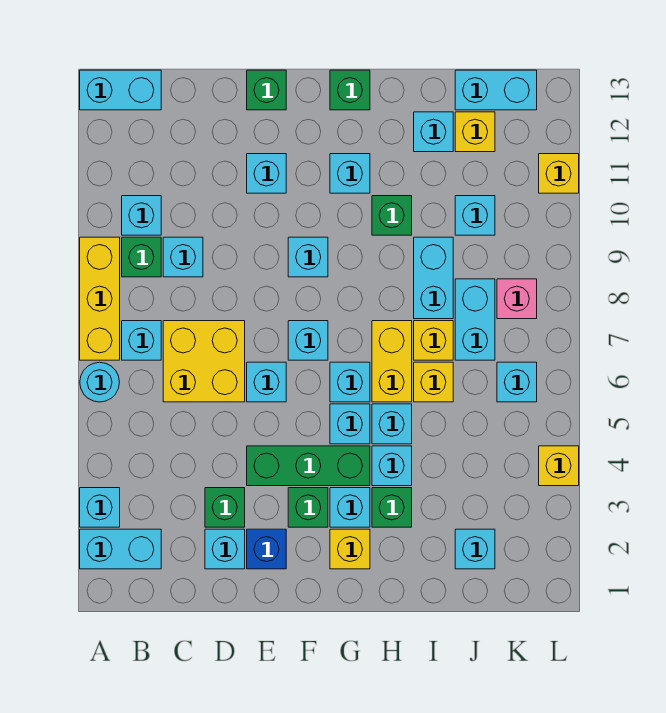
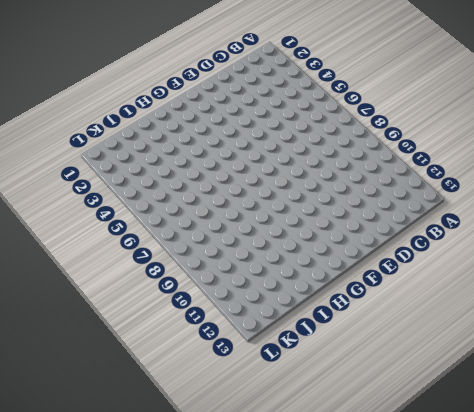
none -> cyan brick A2:B2 level 1
none -> cyan brick A3 level 1
none -> cyan round brick A6 level 1
none -> yellow brick A7:A9 level 1

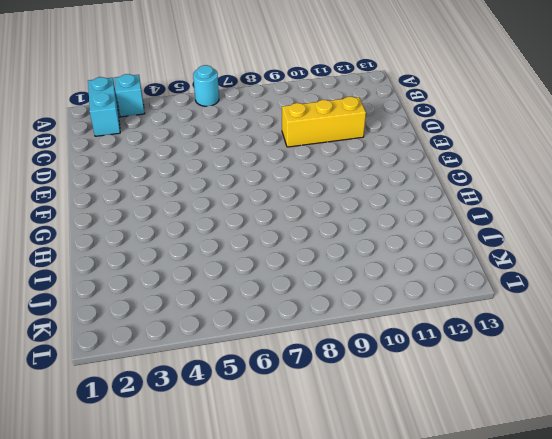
yellow brick D9:D11 level 1 -> yellow brick A7:A9 level 1
none -> cyan brick A13:B13 level 1
none -> cyan brick B7 level 1
none -> green brick B9 level 1
none -> cyan brick B10 level 1

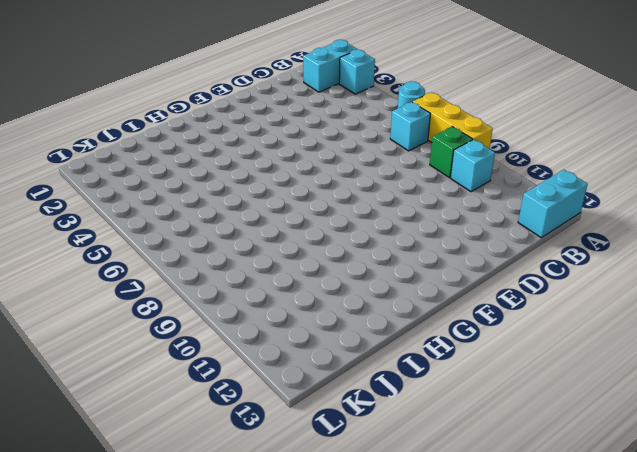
none -> yellow brick C6:D7 level 1
none -> cyan brick C9 level 1
none -> cyan brick D2 level 1
none -> green brick D3 level 1

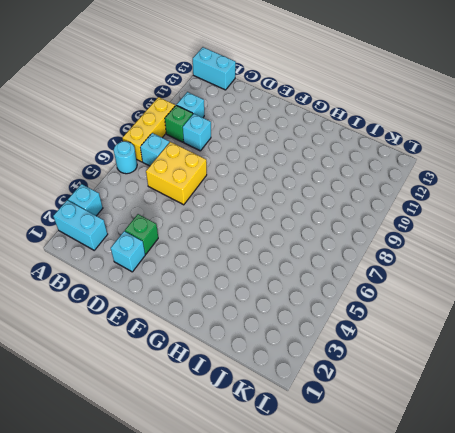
none -> blue brick E2 level 1
none -> green brick E4:G4 level 1
none -> cyan brick E6 level 1
none -> cyan brick E11 level 1

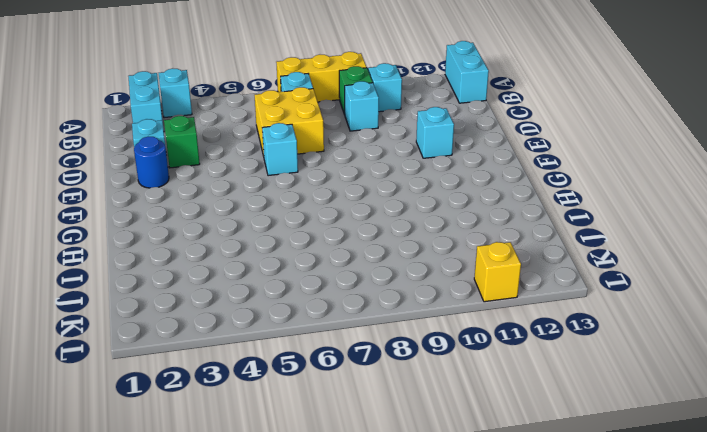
blue round brick E2 level 1 -> blue brick E2 level 1
none -> cyan round brick A6 level 1
none -> green brick E4:G4 level 1
none -> green brick E13 level 1
none -> green brick F3 level 1

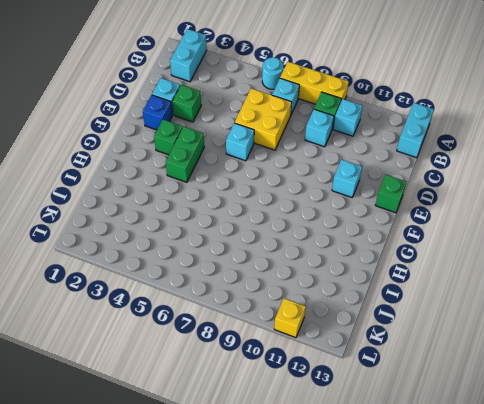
green brick F4:G4 level 1 -> green brick E4:G4 level 1
none -> cyan brick A3 level 1
none -> cyan brick F7 level 1
none -> cyan brick F9 level 1
none -> yellow brick G2 level 1

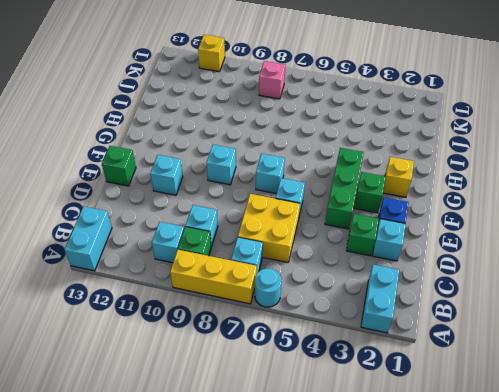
none -> cyan brick A3 level 1
none -> cyan brick G3 level 1
none -> cyan brick G5 level 1
none -> cyan brick G6 level 1

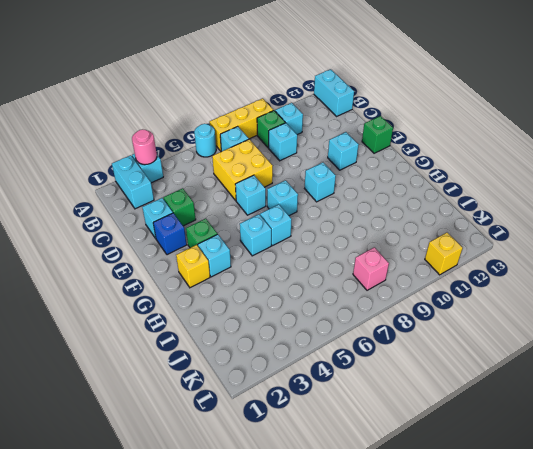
pink round brick A3 level 2 -> none
none -> green brick E4:G4 level 1
none -> cyan brick G11 level 1
none -> green brick G13 level 1
none -> green brick H3 level 1

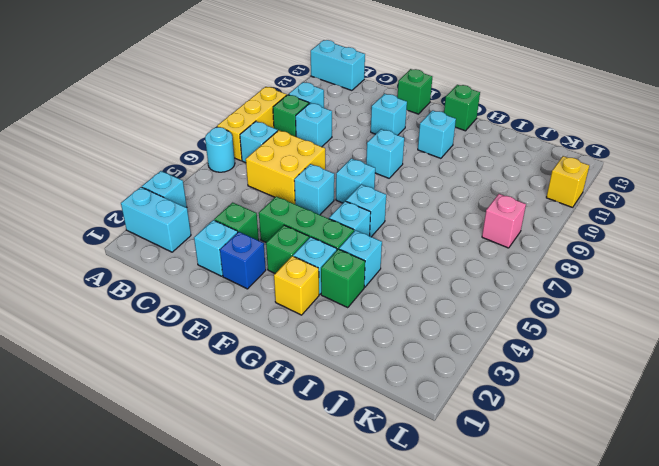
none -> cyan brick H5 level 1
none -> yellow brick H6:H7 level 1
none -> green brick H10 level 1
none -> yellow brick I6 level 1

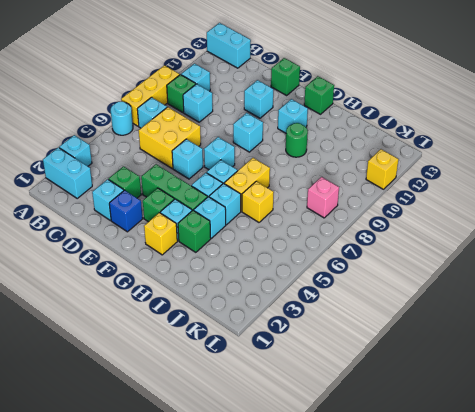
green round brick H10 level 1 -> green brick H10 level 1
none -> yellow brick I7 level 1
none -> cyan brick I8:I9 level 1
none -> cyan brick I12 level 1
none -> cyan brick J2 level 1

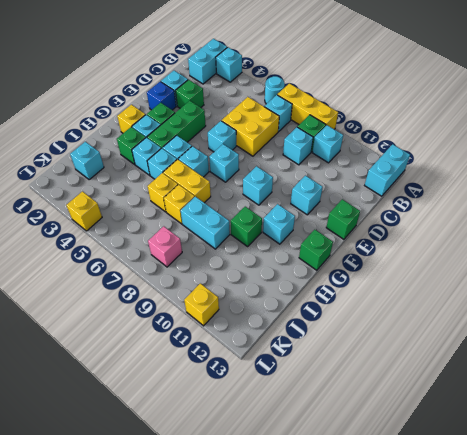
none -> cyan brick I12 level 1
none -> cyan brick J7:J8 level 1
none -> cyan brick J10 level 1
none -> yellow brick J12 level 1

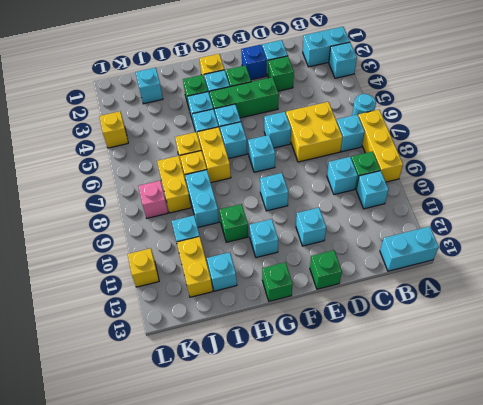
yellow brick J7:J8 level 1 -> cyan brick J7:J8 level 1
yellow brick J11:J12 level 1 -> yellow brick J12 level 1
none -> cyan brick J13:K13 level 1
none -> cyan brick K6 level 1

